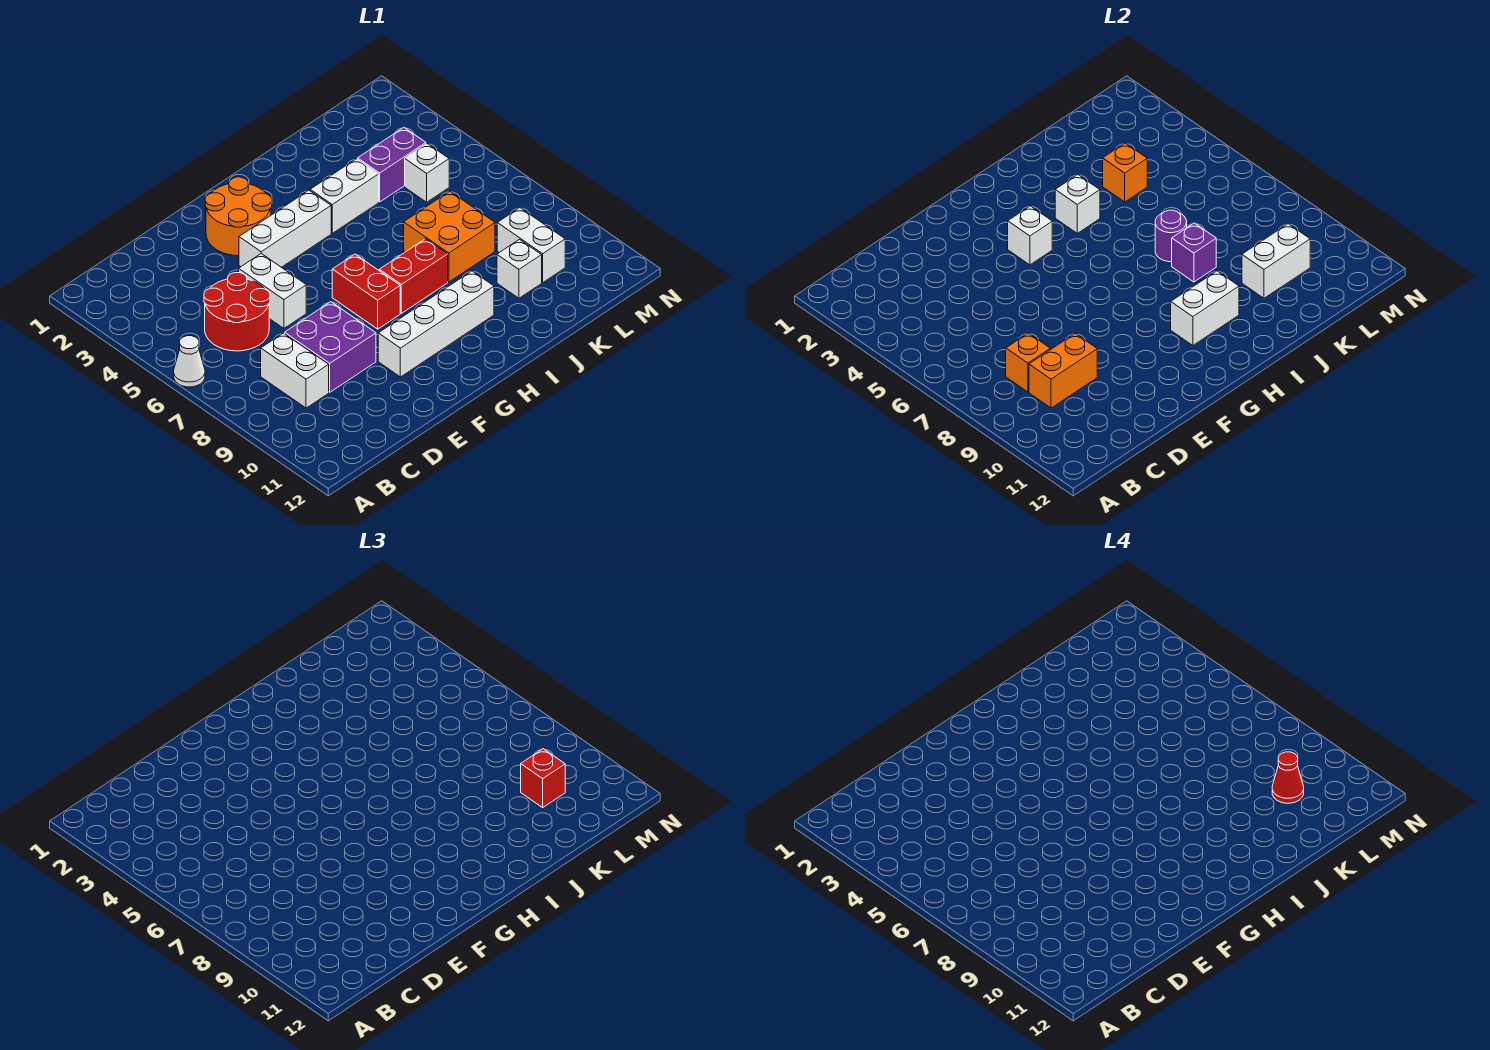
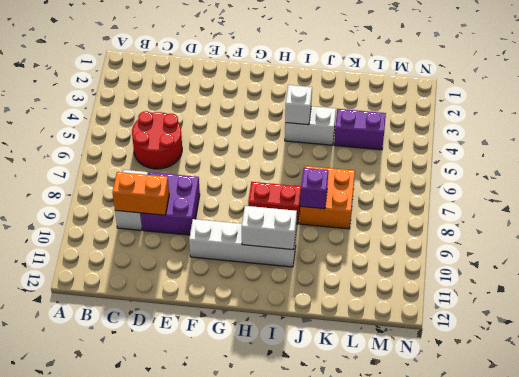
none -> white cone A6 level 1
none -> white brick E5:E6 level 1
none -> orange round brick F2:G3 level 1

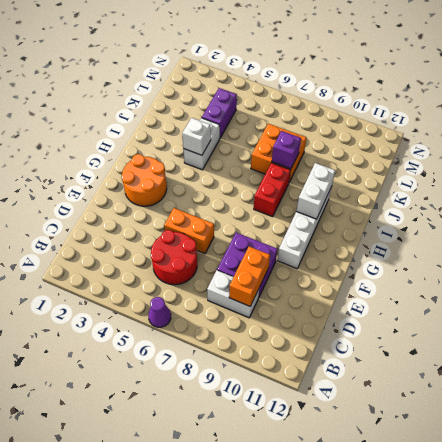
purple cone A6 level 1 -> white cone A6 level 1
orange brick E5:E6 level 1 -> white brick E5:E6 level 1
none -> white brick F4:H4 level 1
none -> red brick G7:G8 level 1
none -> white brick K10 level 1

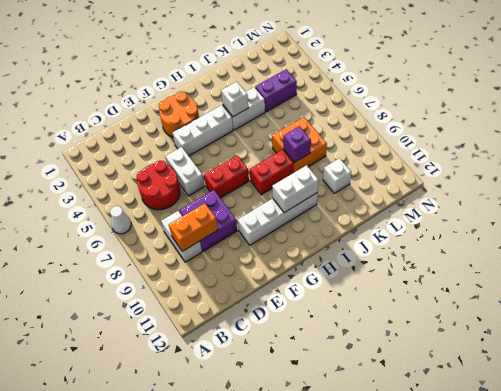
red brick F7:G7 level 1 -> red brick G7:G8 level 1
none -> white brick L5 level 1
none -> white brick L9:L10 level 1
none -> orange brick C8 level 2

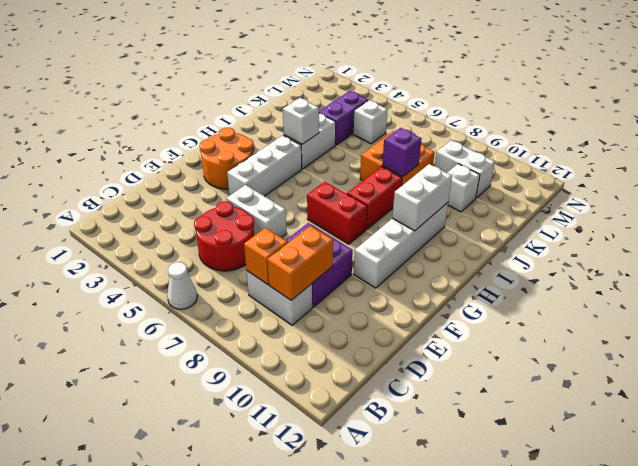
none -> white brick G4 level 2
none -> purple round brick J7 level 2
none -> orange brick K4 level 2

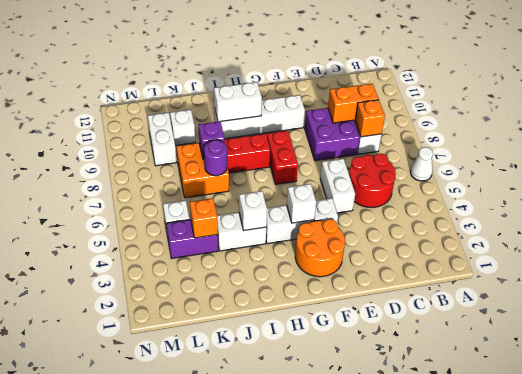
none -> white brick K10:L10 level 2
none -> red brick L10 level 3
none -> red cone L10 level 4

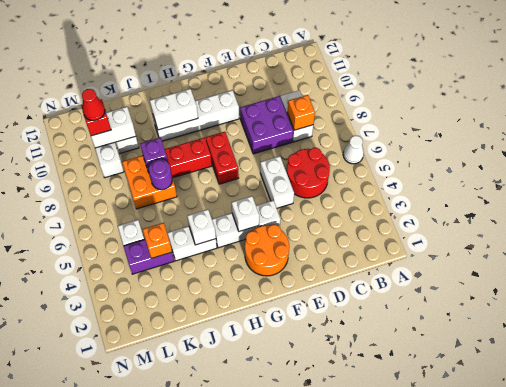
none -> orange brick C9:D9 level 2

